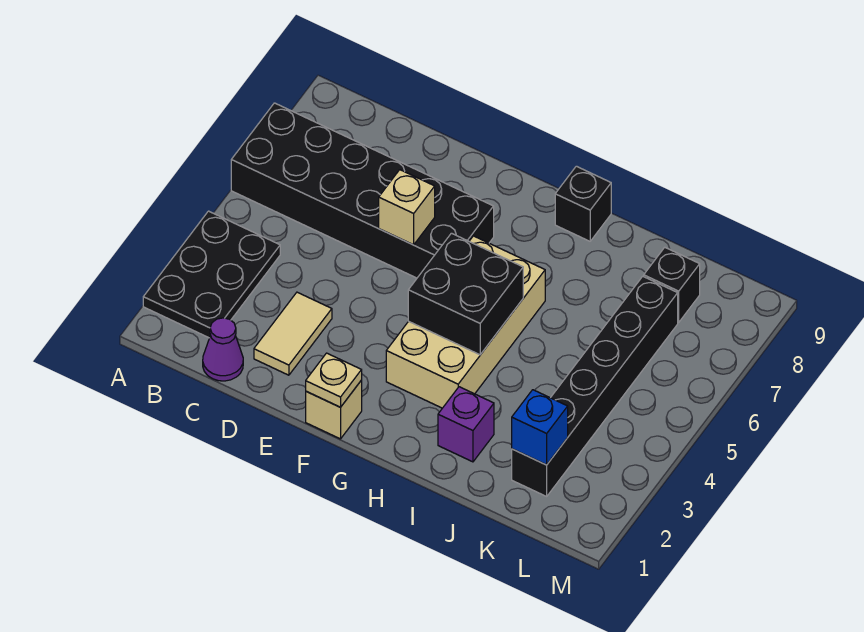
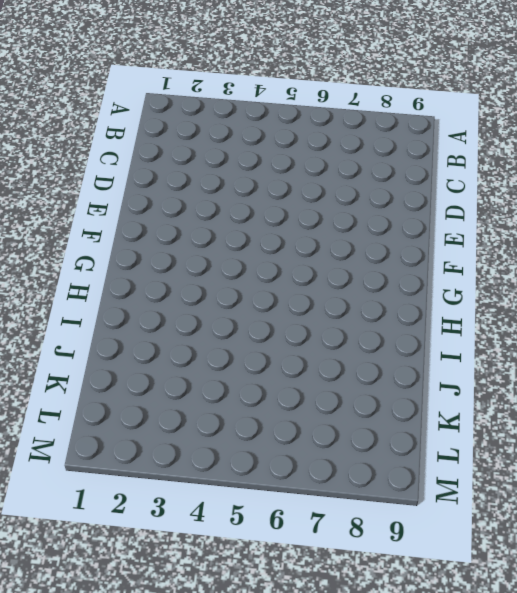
none -> black plate A2:B4 level 1
none -> black brick A6:F7 level 1
none -> purple cone C1 level 1

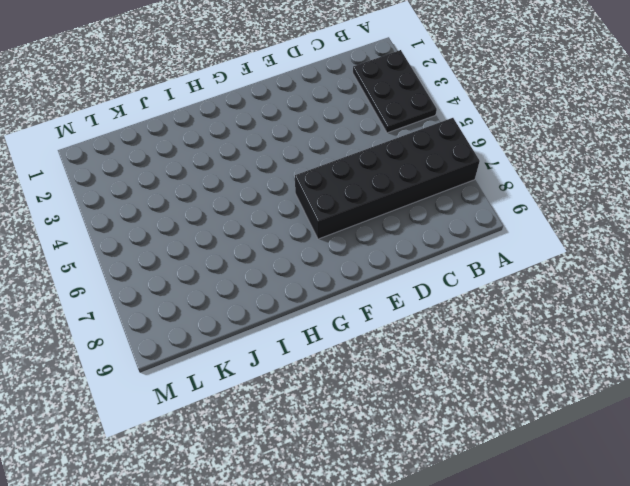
none -> purple cone C1 level 1
none -> tan tile D2:D3 level 1
none -> tan brick F1 level 1

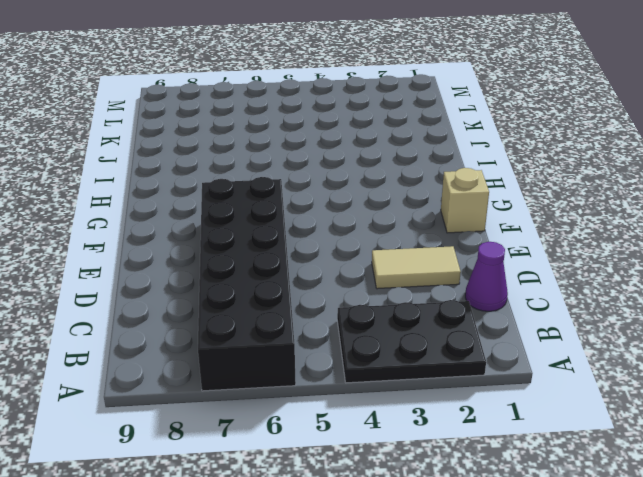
none -> tan brick G3:H6 level 1
none -> black brick H9 level 1
none -> purple brick I2 level 1

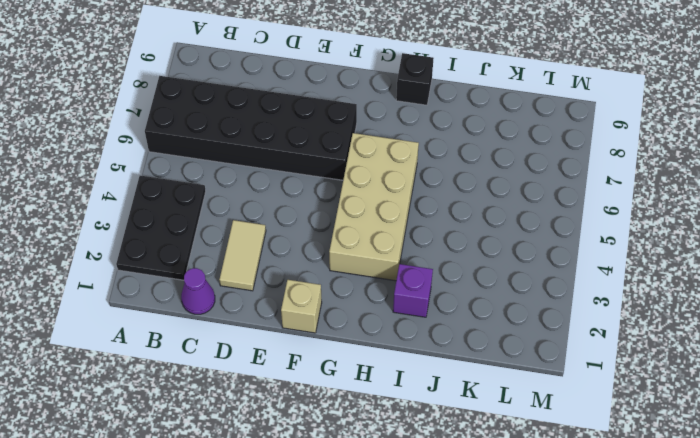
none -> black brick K2:K7 level 1
none -> black brick K8 level 1
none -> tan brick E6 level 2

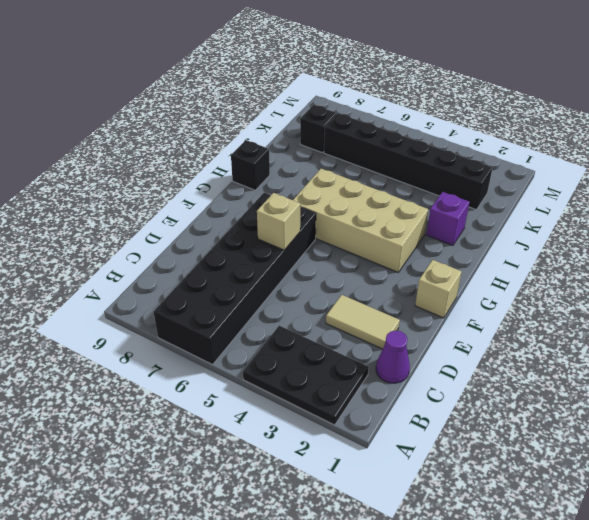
none -> tan plate F1 level 2
none -> black brick G4:H5 level 2
none -> blue brick K2 level 2

